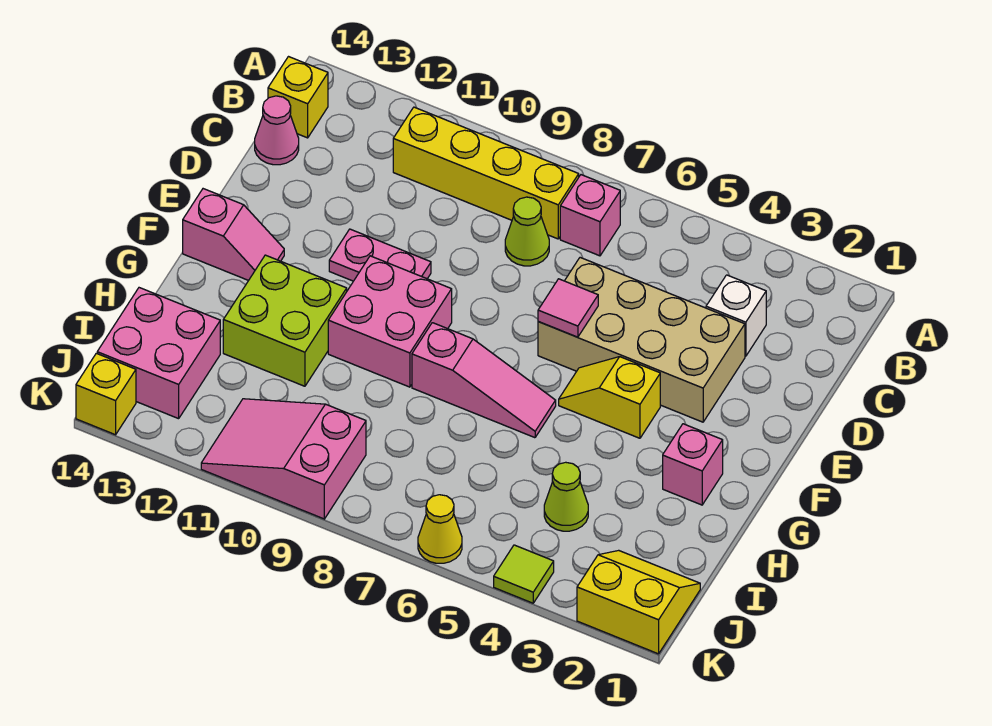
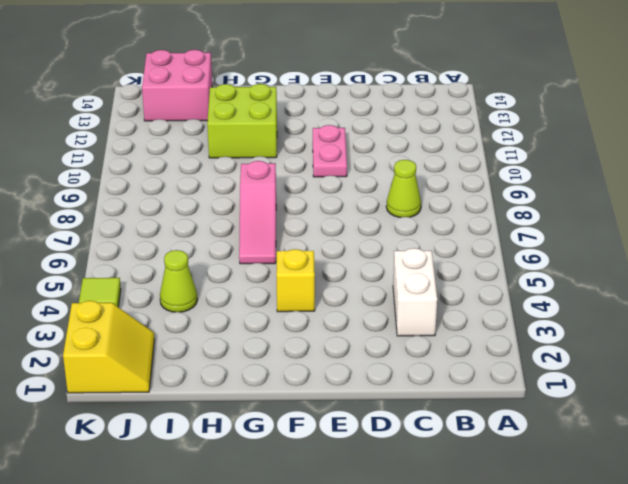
white brick C3:C4 level 1 -> white brick C3 level 1
none -> pink brick B7 level 1
none -> yellow brick B8:B11 level 1
none -> yellow brick B14 level 1

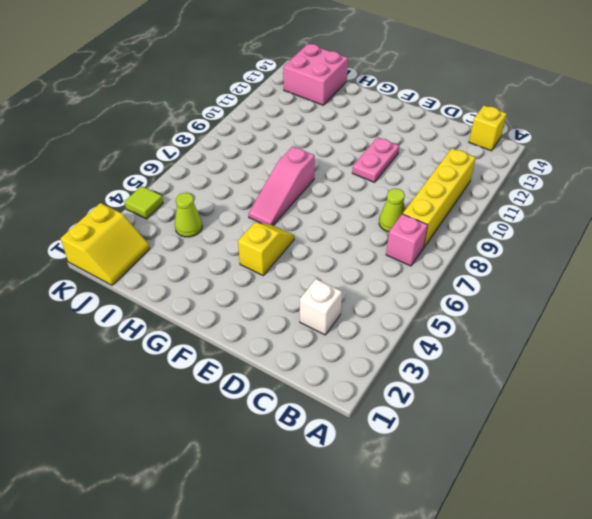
none -> pink cone C14 level 1
none -> tan brick D3:E6 level 1
none -> pink brick F9:G10 level 1

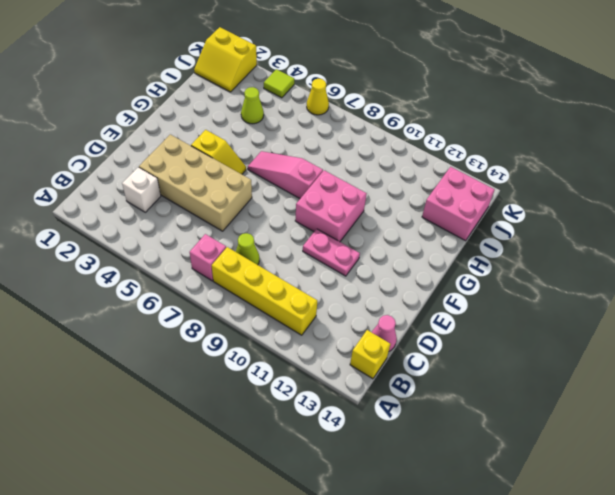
none -> pink slope F13:F14 level 1 top 14
none -> pink brick G2 level 1
none -> lime brick G11:H12 level 1

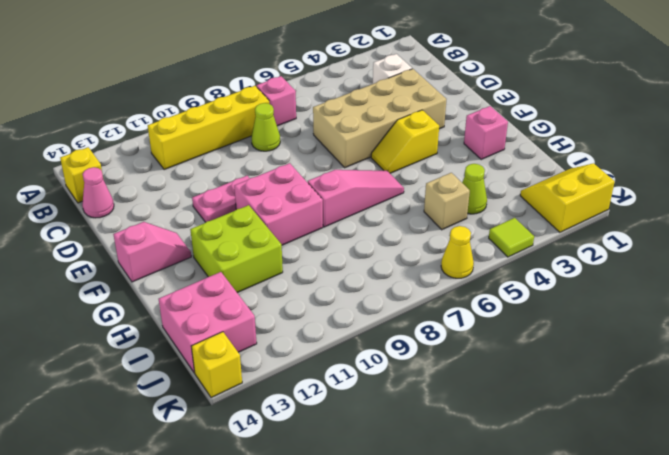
tan brick I5 level 1 -> none
none -> pink slope J9:K11 level 1 top 9
none -> pink tile E6 level 2

